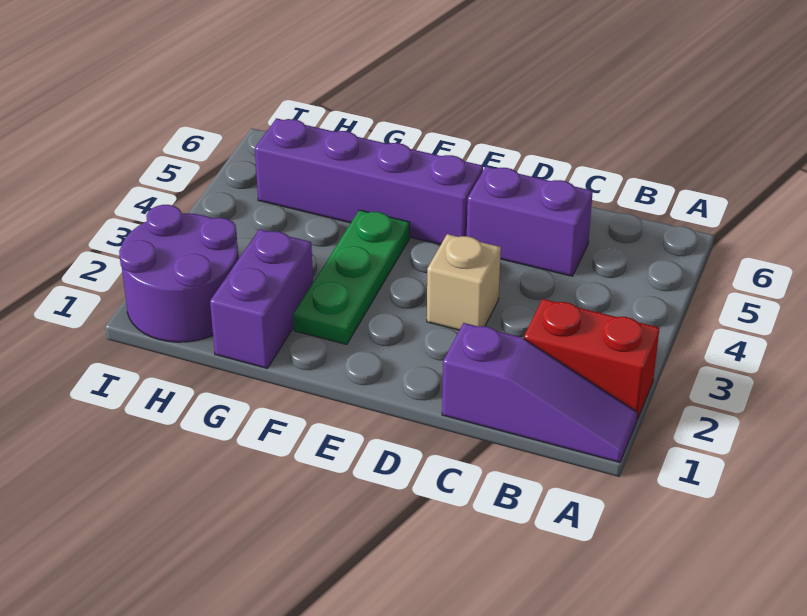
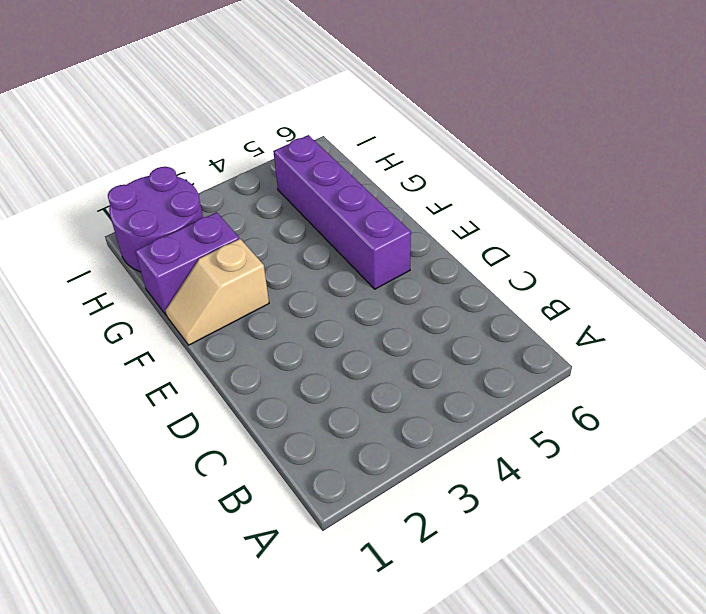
tan slope F1:F2 level 1 top 2 -> green plate F2:F4 level 1
none -> purple slope A1:C1 level 1 top C
none -> red brick A2:B2 level 1

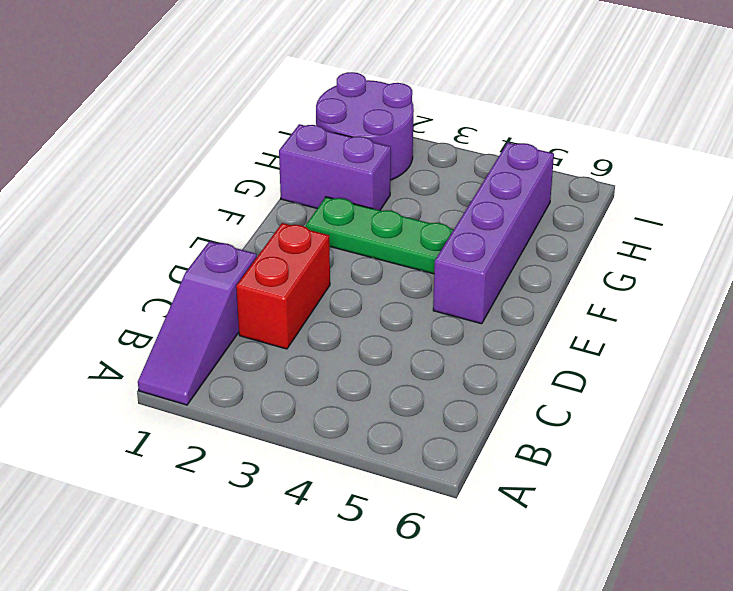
red brick C2:D2 level 1 -> red brick A2:B2 level 1
none -> purple brick C5:D5 level 1
none -> tan brick D3 level 1

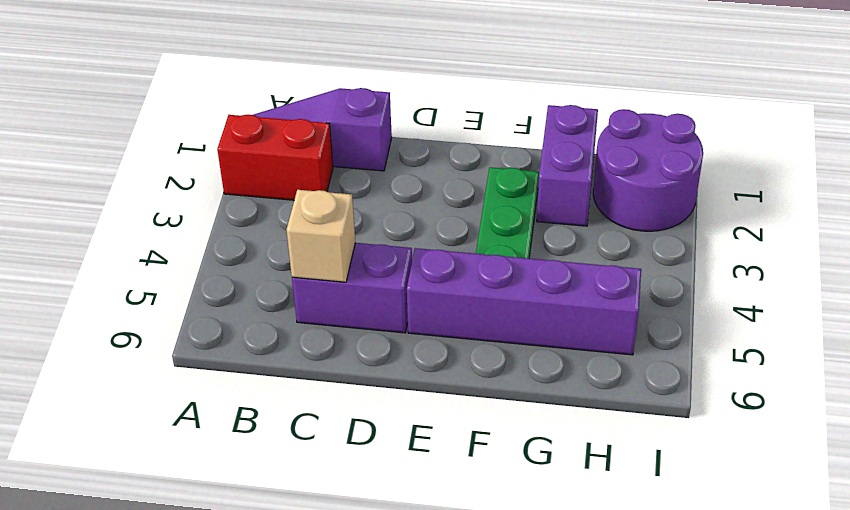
tan brick C5 level 2 -> tan brick D3 level 1

